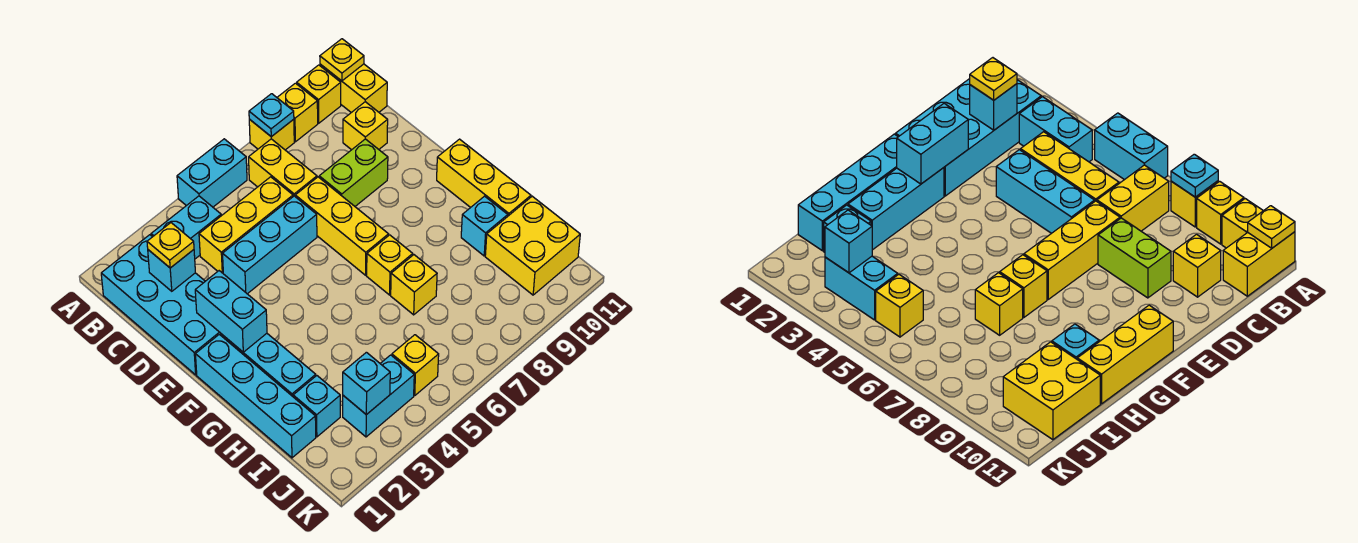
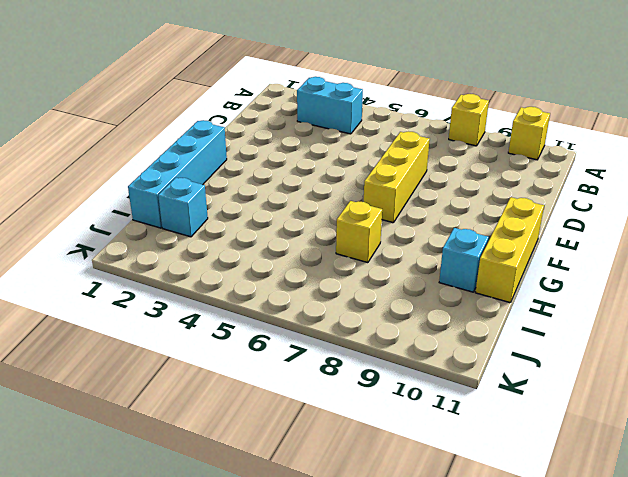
none -> cyan brick A5:A6 level 1
none -> yellow brick A9 level 1
none -> yellow brick A11:B11 level 1

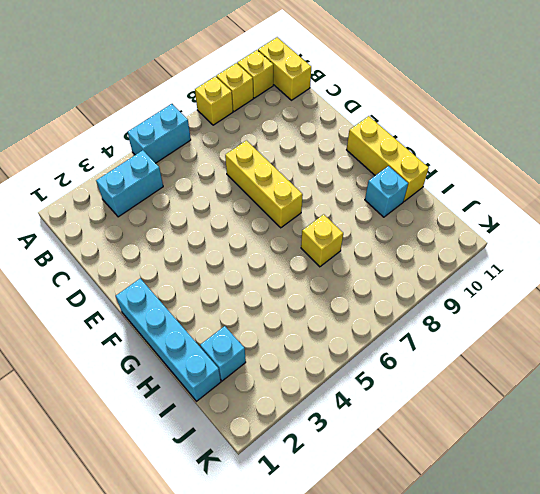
none -> cyan brick B1:E2 level 1
none -> yellow brick B7:C7 level 1
none -> yellow brick C4:C6 level 1

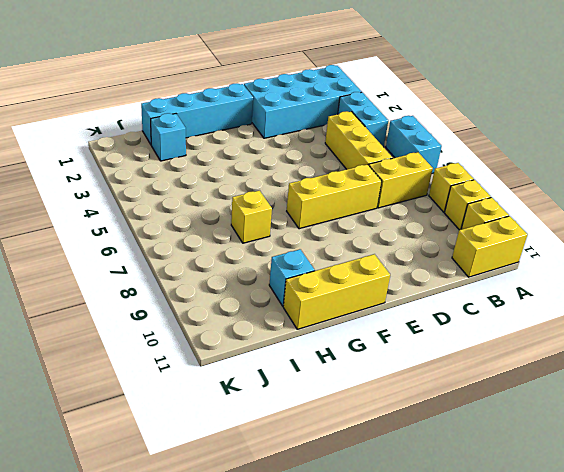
none -> yellow brick C10 level 1
none -> cyan brick D4:D6 level 1
none -> lime brick D8:D9 level 1

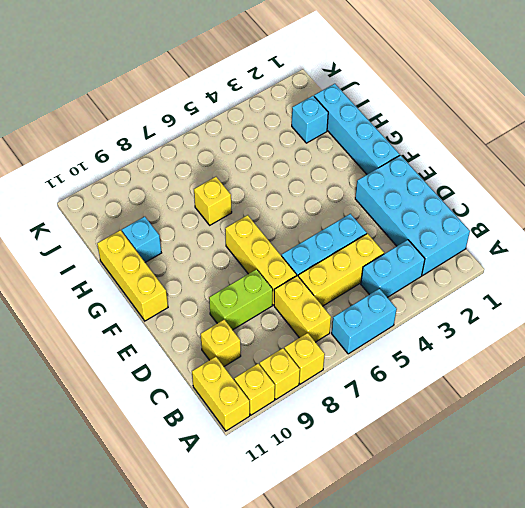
none -> cyan brick F2:H2 level 1
none -> yellow brick G7 level 1
none -> yellow brick I10:J11 level 1

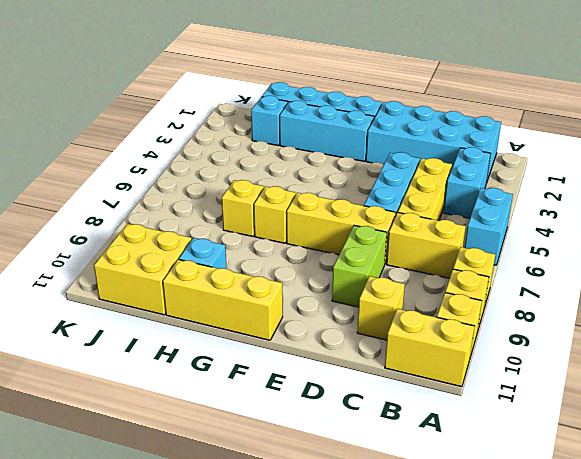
none -> cyan brick J3:J4 level 1
none -> yellow brick J5 level 1
none -> cyan plate A8 level 2

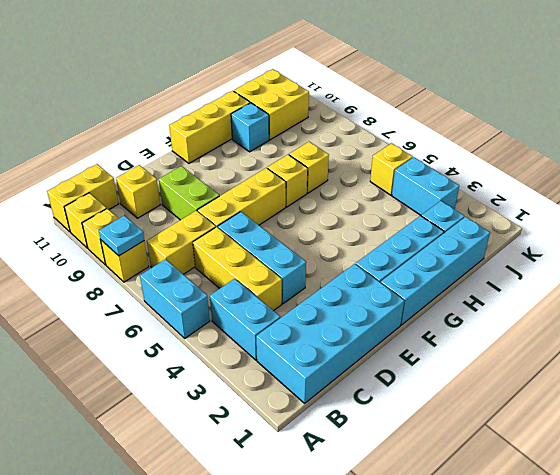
none -> yellow plate A11 level 2
none -> cyan brick C2 level 2
none -> cyan brick E2:F2 level 2

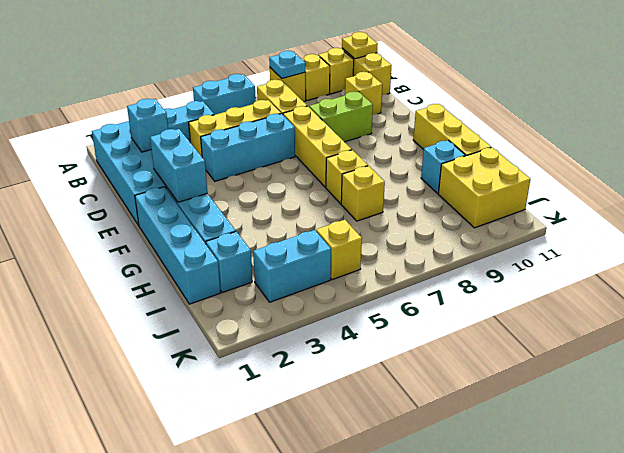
none -> cyan brick J3 level 2
none -> yellow plate C2 level 3

